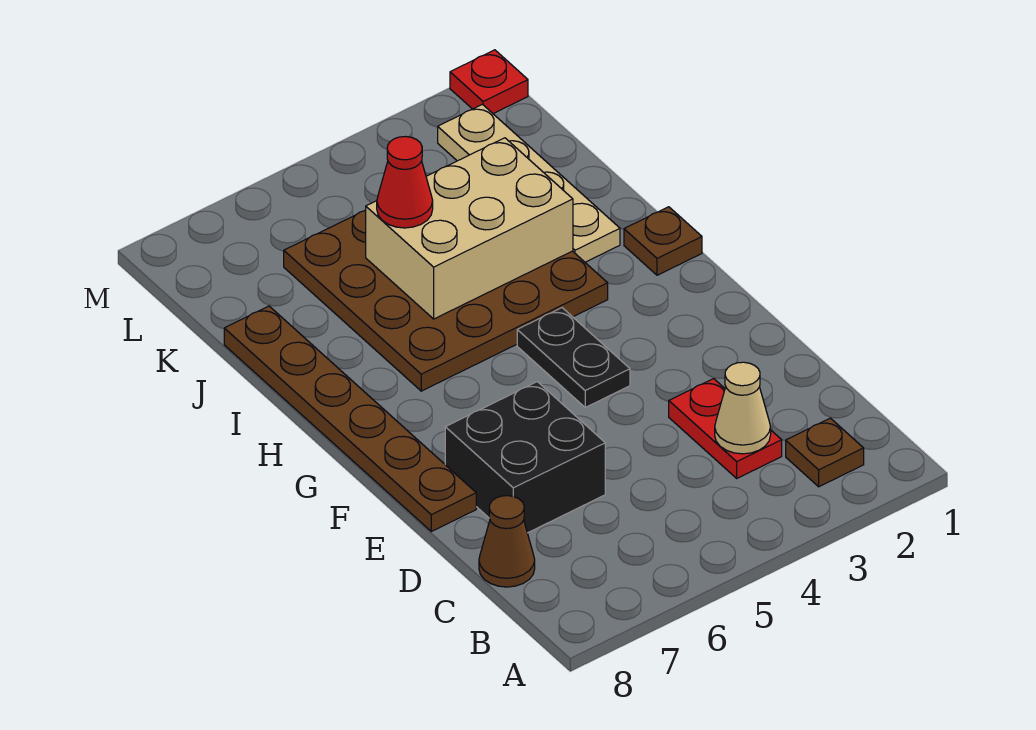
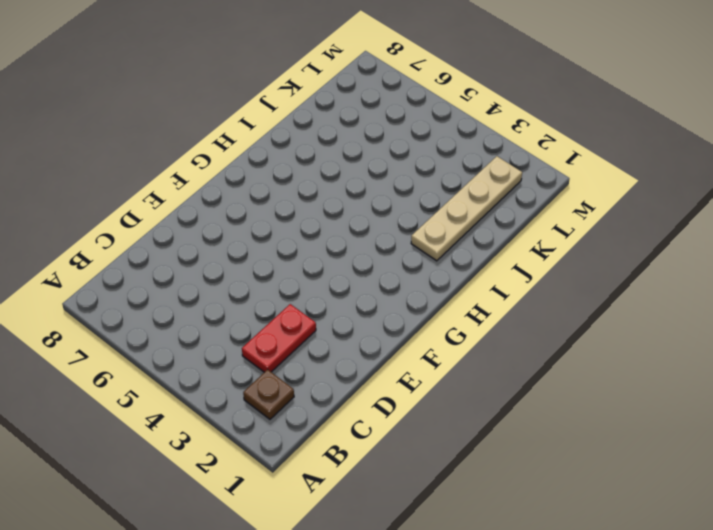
none -> brown cone C8 level 1
none -> black brick D6:E7 level 1
none -> brown plate E8:J8 level 1

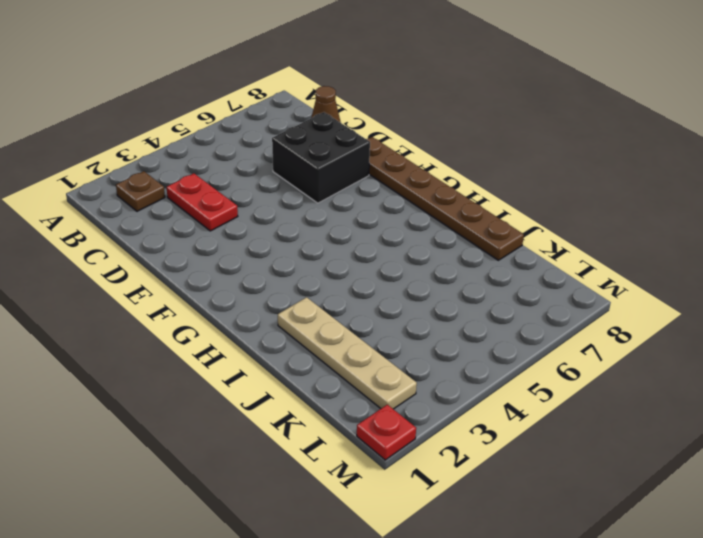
none -> black plate F4:G4 level 1
none -> brown plate H1 level 1
none -> brown plate H3:K6 level 1

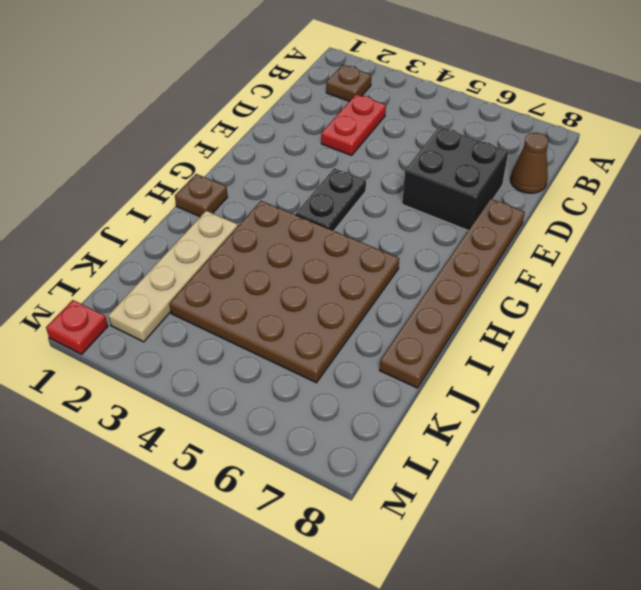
none -> tan cone C3 level 2
none -> tan brick I3:J5 level 2
none -> red cone J5 level 3

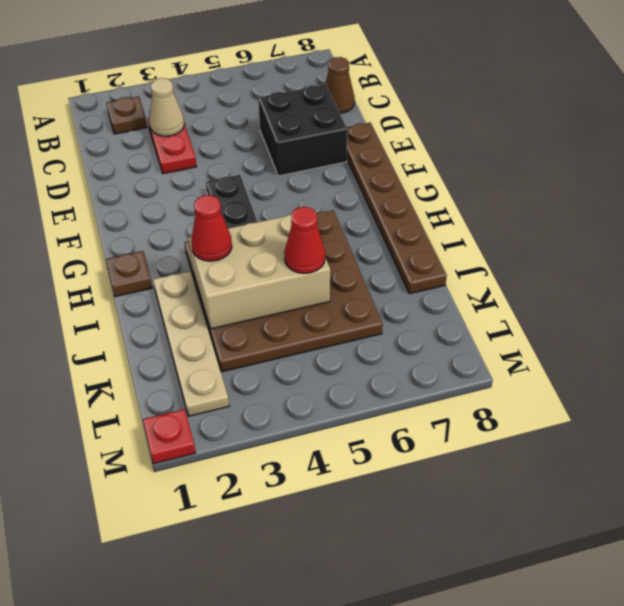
red cone I3 level 3 -> none

